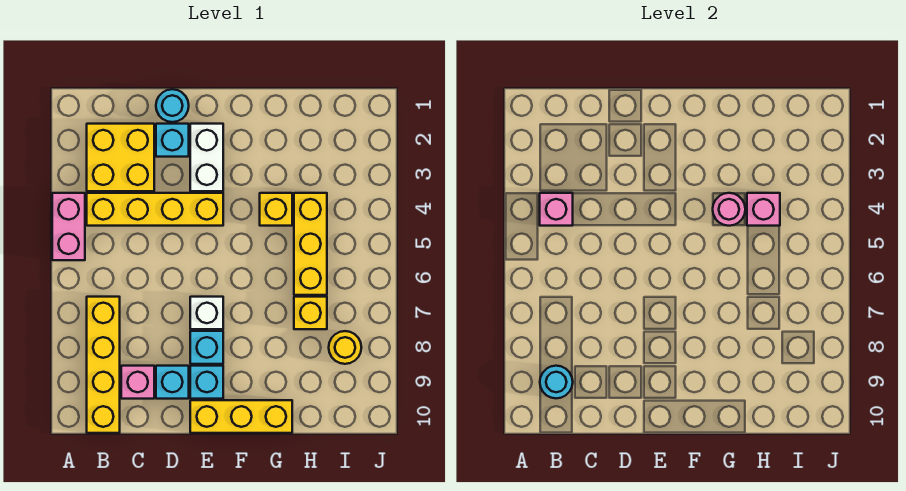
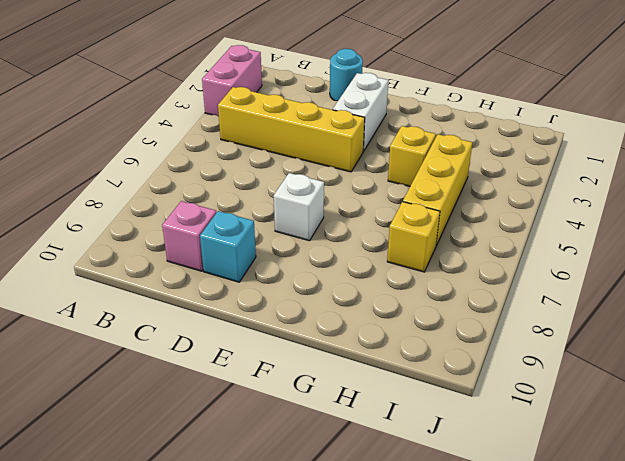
pink brick A2:A3 level 1 -> pink brick A4:A5 level 1
none -> yellow brick B2:C3 level 1
none -> yellow brick B7:B10 level 1
none -> cyan brick D2 level 1

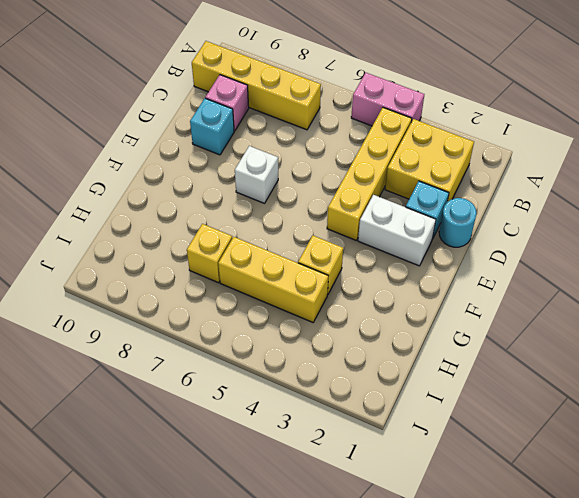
none -> cyan brick E8 level 1
none -> cyan brick E9 level 1
none -> yellow brick E10:G10 level 1

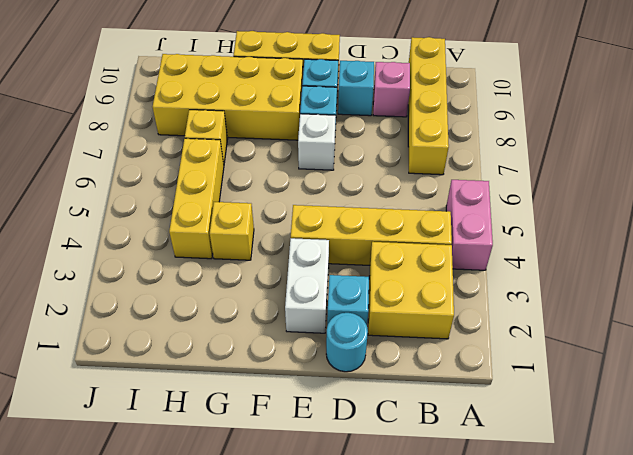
yellow brick F8:I9 level 1 -> yellow round brick I8 level 1
none -> pink brick B4 level 2
none -> cyan round brick B9 level 2
none -> pink round brick G4 level 2

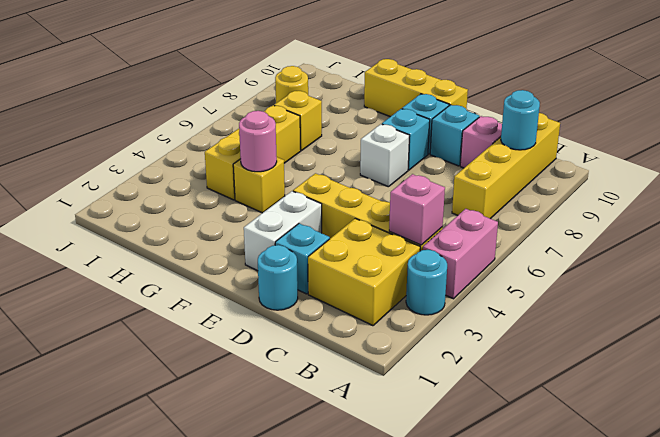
cyan round brick A3 level 1 -> none
none -> pink brick H4 level 2

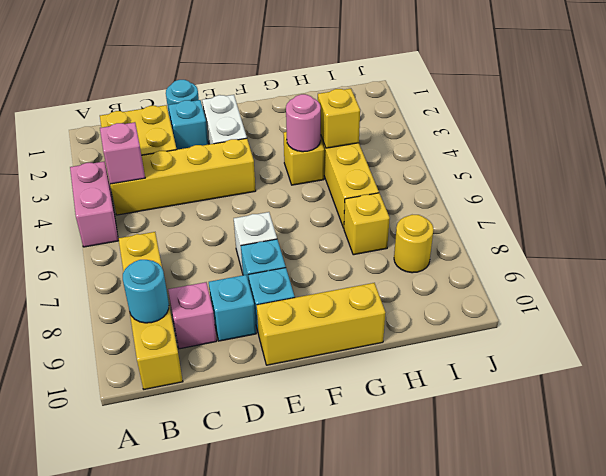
yellow brick H4 level 2 -> pink brick H4 level 2

